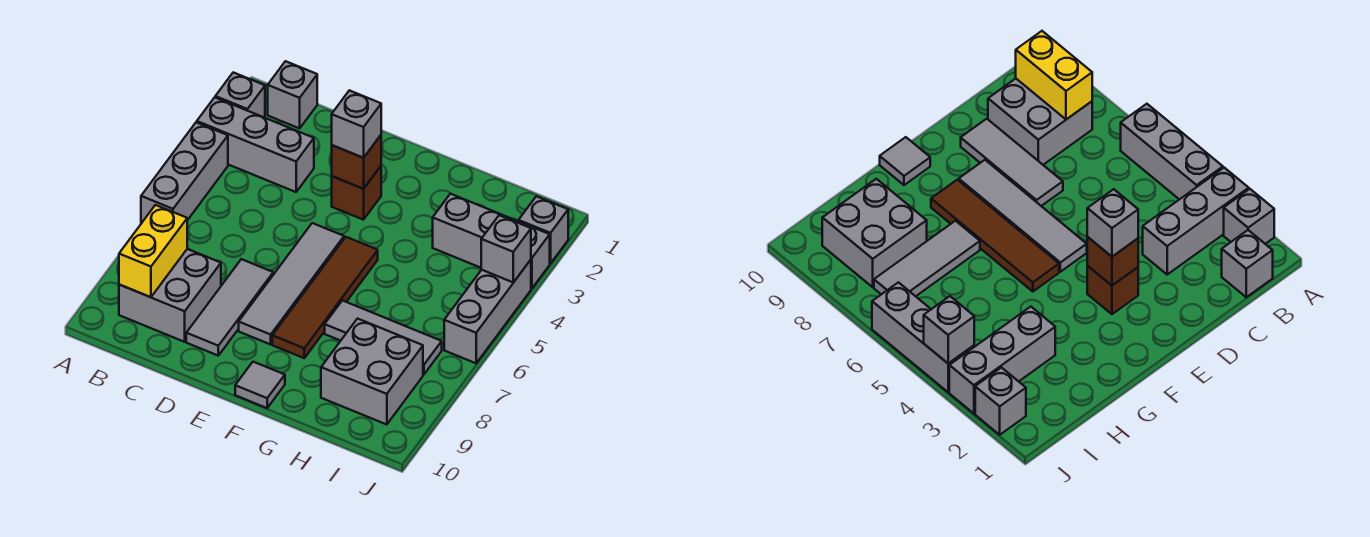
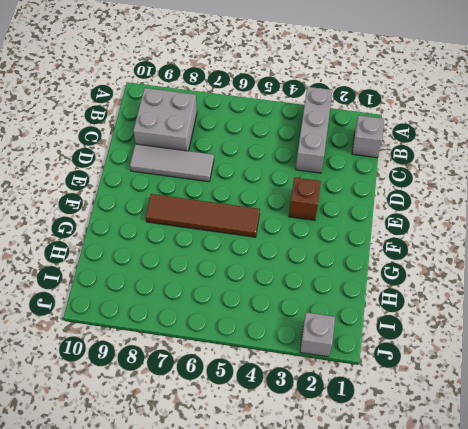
none -> grey brick A2 level 1
none -> grey brick A4:A6 level 1
none -> grey tile E5:E8 level 1

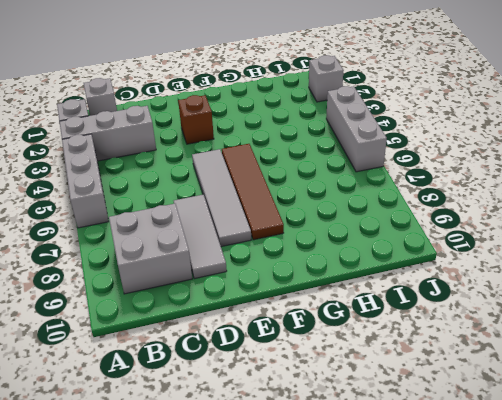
none -> grey tile F10 level 1
none -> grey tile G7:I7 level 1
none -> grey brick H3:J3 level 1

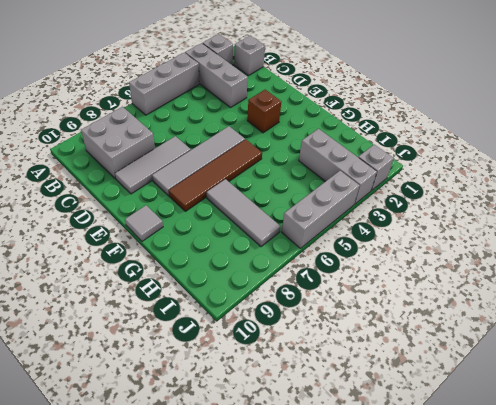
none -> grey brick H8:I9 level 1
none -> yellow brick B8:B9 level 2
none -> brown brick E3 level 2

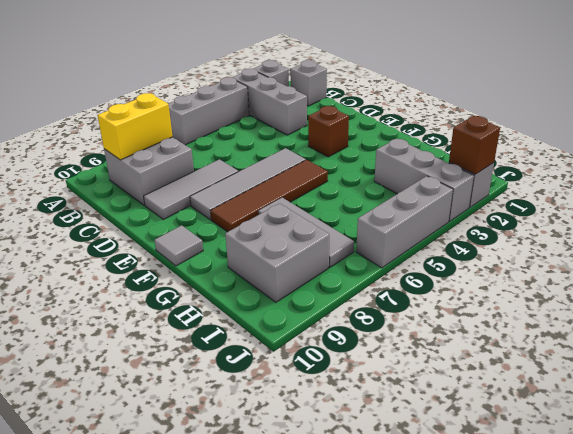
brown brick J2 level 2 -> brown brick E3 level 2
none -> grey brick J4 level 2
none -> grey brick E3 level 3

